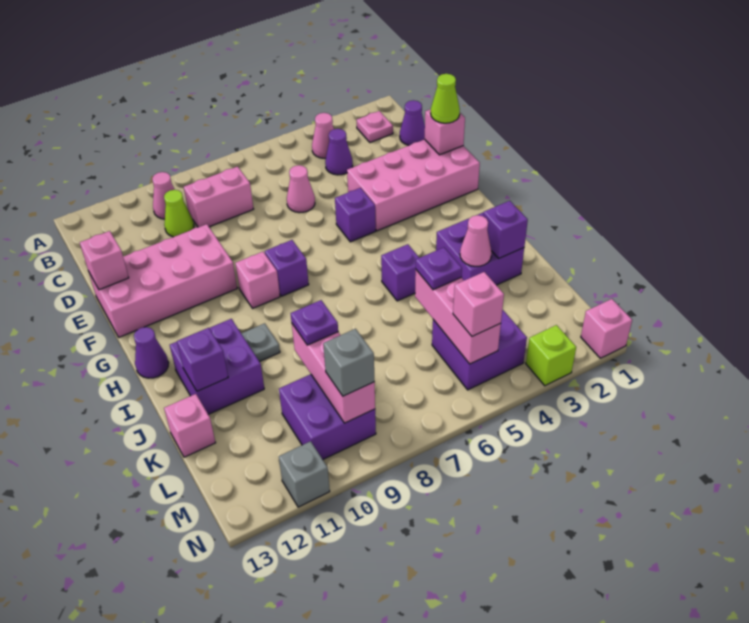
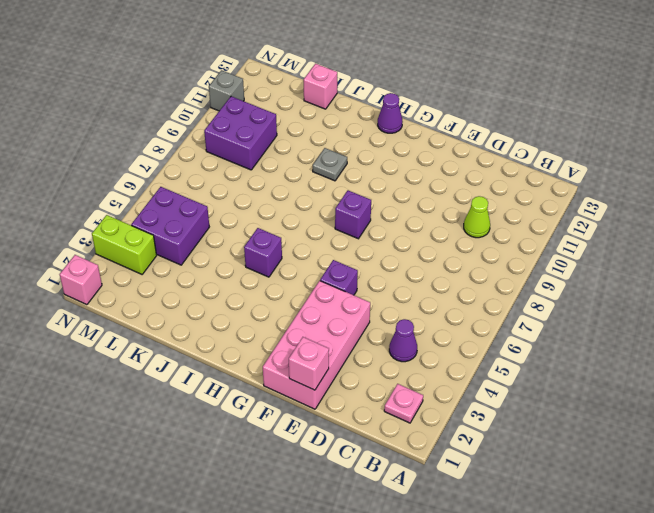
lime brick M3:N3 level 1 -> lime brick N3 level 1
none -> pink cone B4 level 1
none -> pink cone B10 level 1
none -> purple cone C1 level 1
none -> pink brick C8:C9 level 1

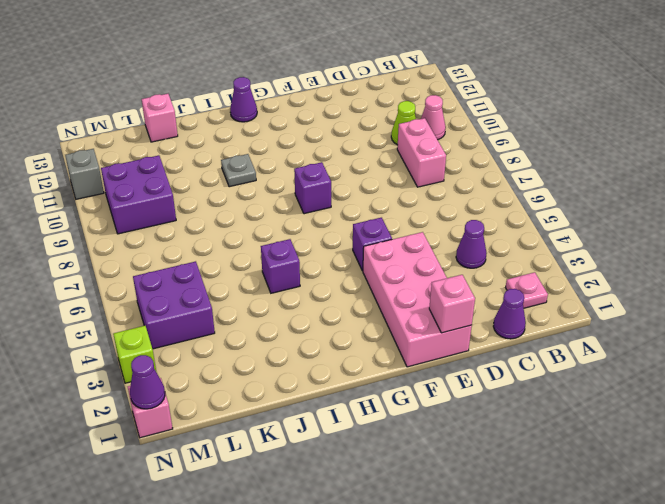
purple cone N1 level 2 -> none
none -> pink cone B4 level 1
none -> pink cone D6 level 1
none -> pink brick E10:F13 level 1
none -> pink brick G9 level 1

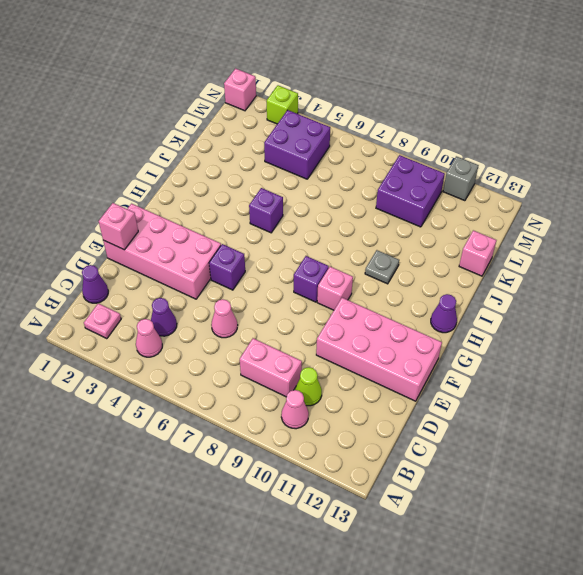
none -> purple brick I2:J3 level 1
none -> purple brick I11:J12 level 1
none -> pink brick E13 level 2
none -> purple brick J2 level 2

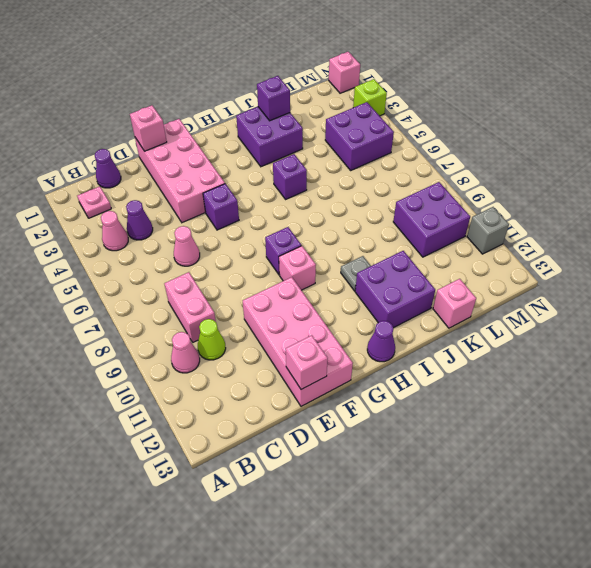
none -> pink cone J3 level 2
none -> purple brick J12 level 2
none -> pink brick K5:M5 level 2
none -> pink brick K9:M9 level 2

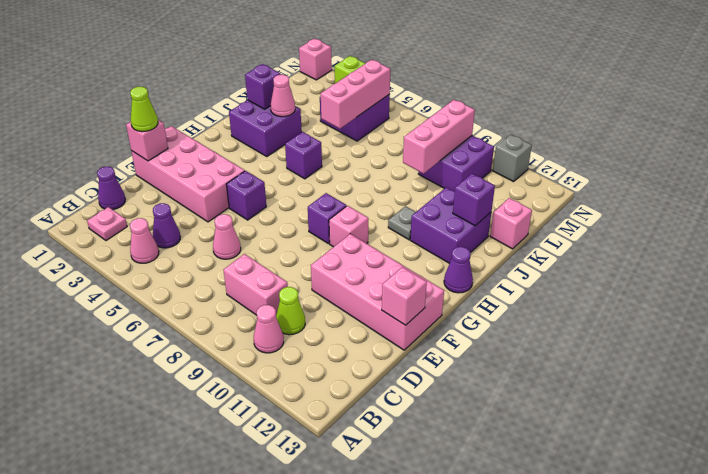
none -> purple plate K5 level 3
none -> purple plate K9 level 3
none -> pink brick M5 level 3
none -> grey brick M9 level 3

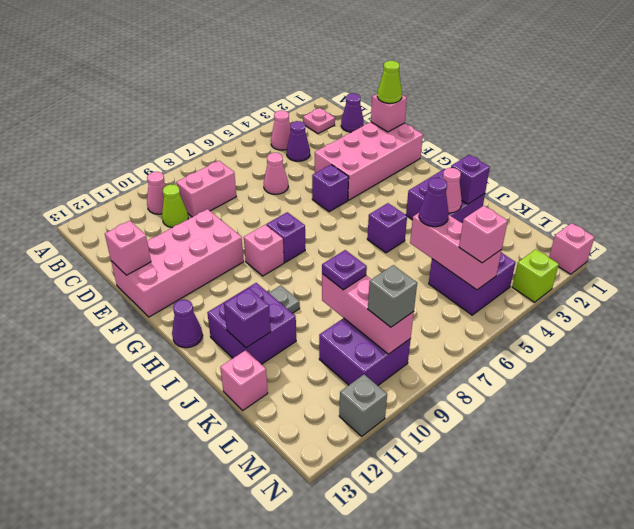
purple cone K5 level 3 -> purple plate K5 level 3

